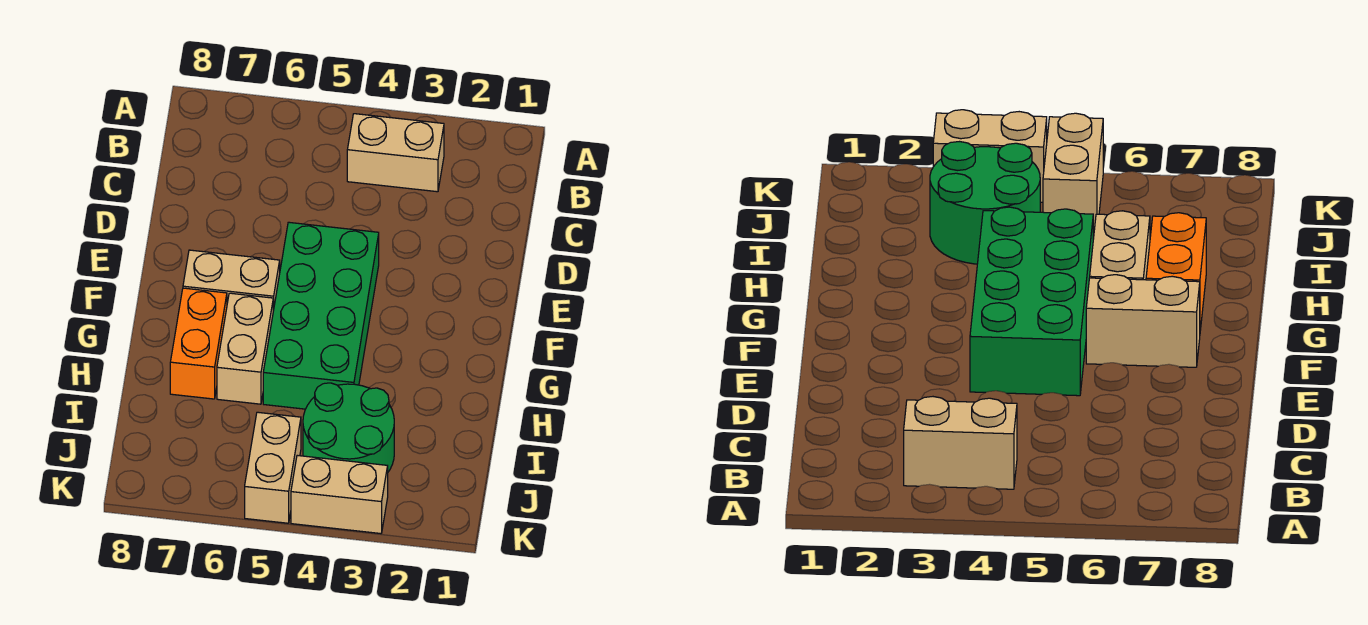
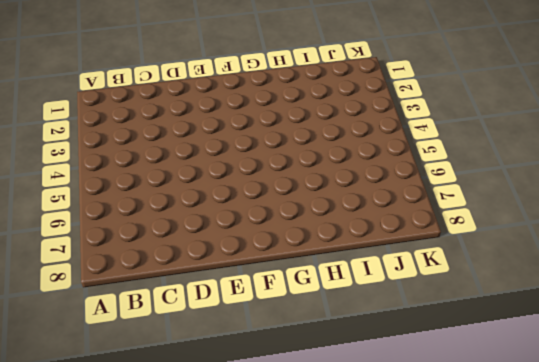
none -> tan brick B3:B4 level 1
none -> green brick E4:H5 level 1

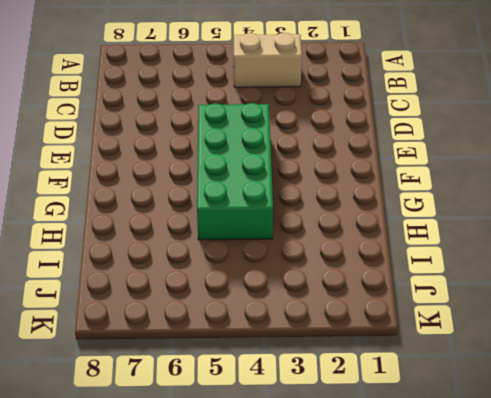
none -> tan brick F6:F7 level 1
none -> tan brick G6:H6 level 1

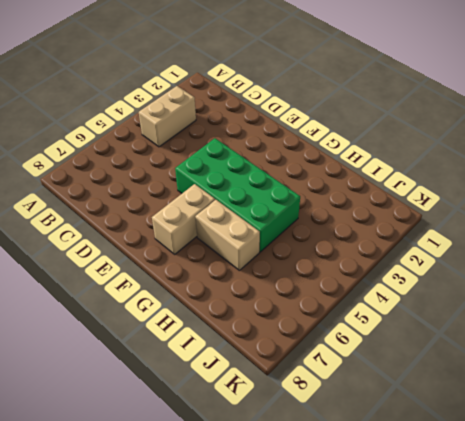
none -> orange brick G7:H7 level 1
none -> green round brick I3:J4 level 1

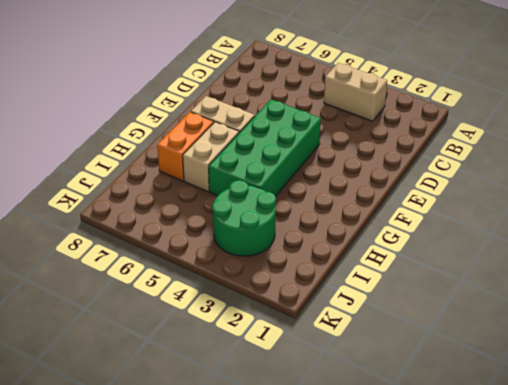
none -> tan brick J5:K5 level 1
none -> tan brick K3:K4 level 1

